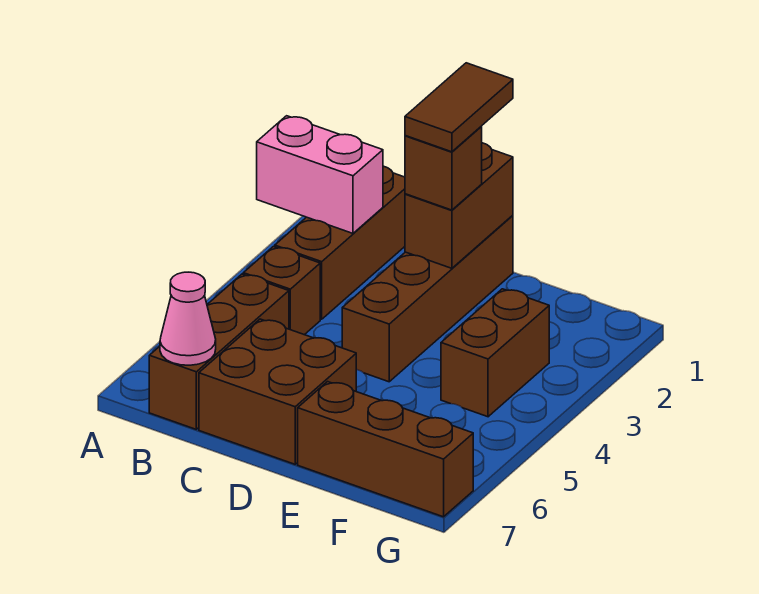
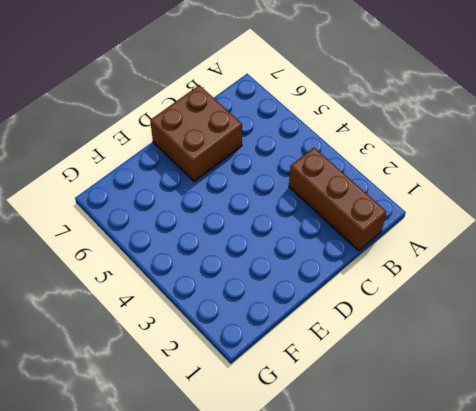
none -> brown brick B4 level 1
none -> brown brick B5:B7 level 1
none -> brown brick D1:D4 level 1

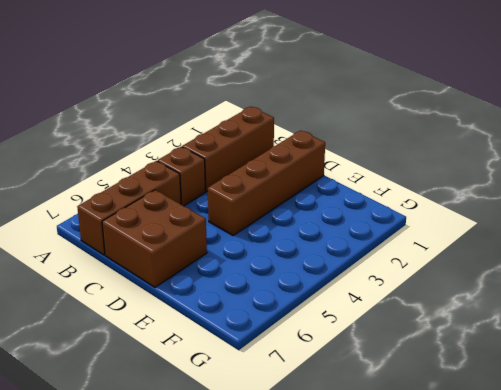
none -> brown brick E7:G7 level 1
none -> brown brick F3:F4 level 1
none -> pink brick A2:B2 level 2

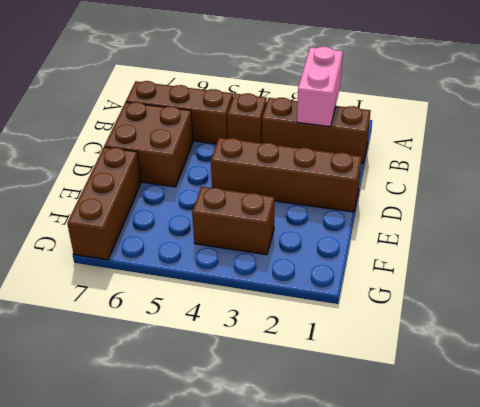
none -> pink cone B7 level 2
none -> brown brick D1:D2 level 2
none -> brown brick D2 level 3

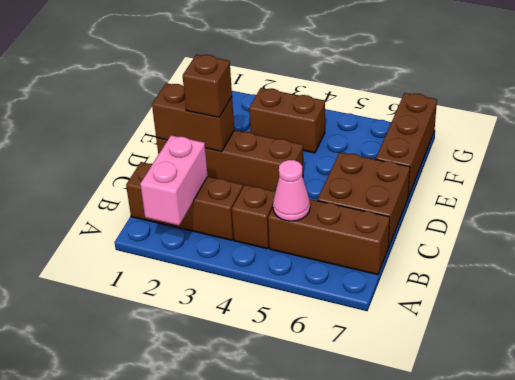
pink cone B5 level 2 -> pink cone B7 level 2
none -> brown tile D1:D2 level 4

